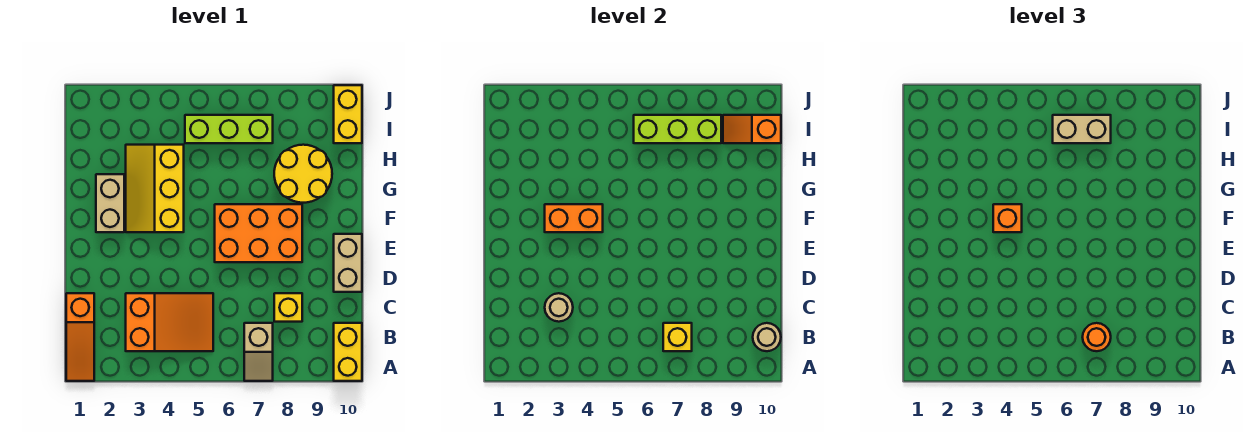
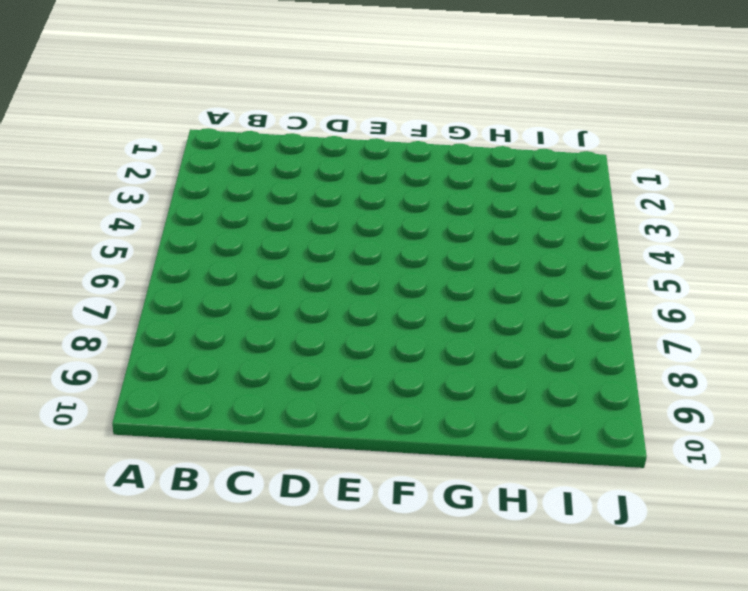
none -> orange slope A1:C1 level 1 top C
none -> tan slope A7:B7 level 1 top B
none -> yellow brick A10:B10 level 1

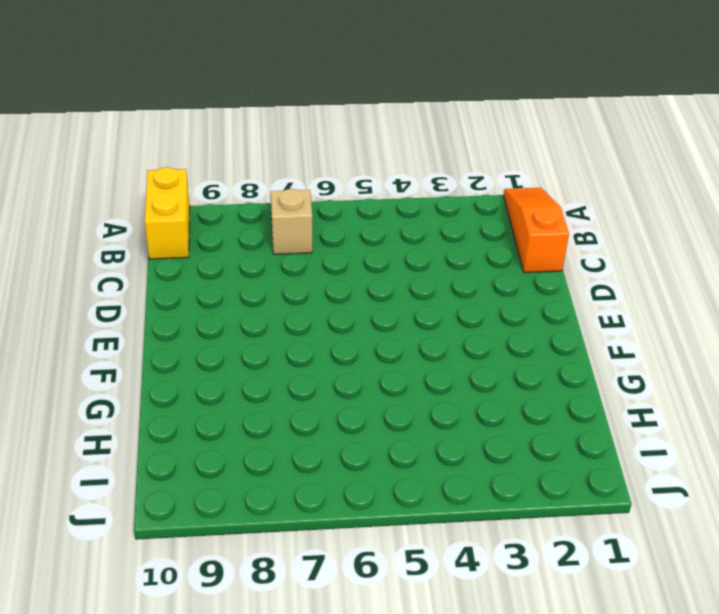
none -> orange slope B3:C5 level 1 top 3
none -> yellow brick C8 level 1
none -> tan brick D10:E10 level 1

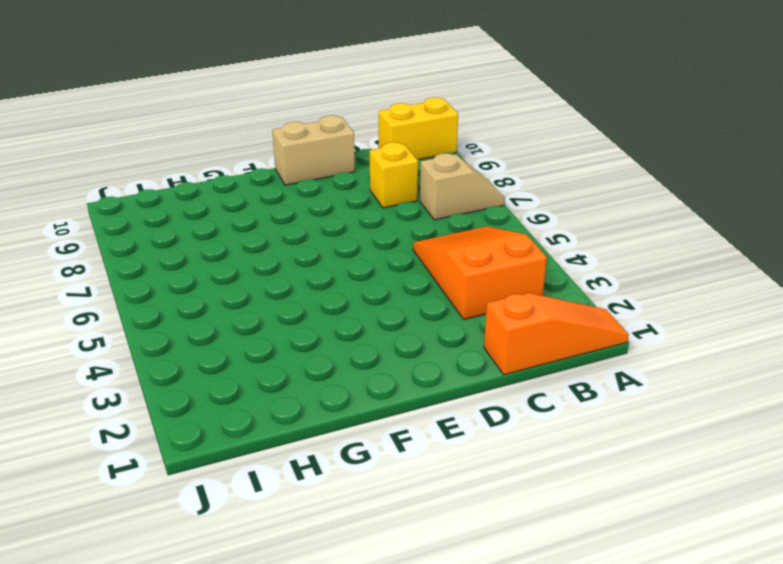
none -> orange brick E6:F8 level 1
none -> tan brick F2:G2 level 1
none -> yellow slope F3:H4 level 1 top 4

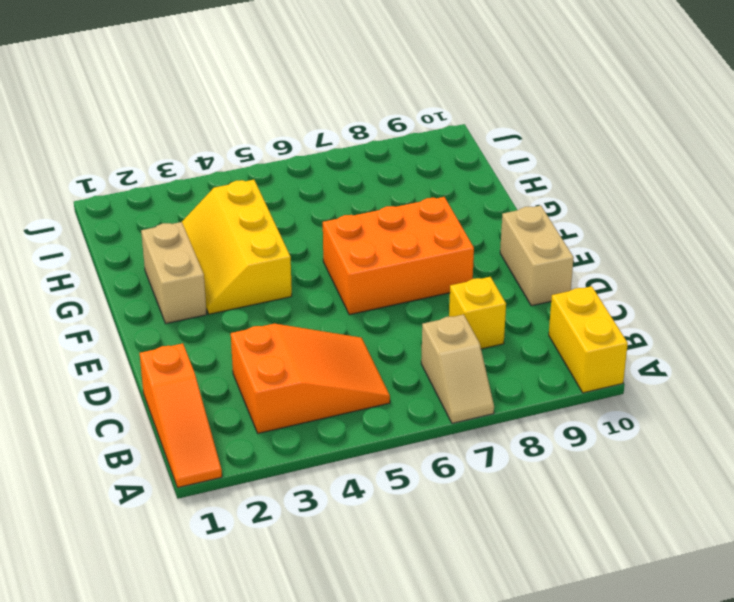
none -> yellow round brick G8:H9 level 1
none -> lime brick I5:I7 level 1
none -> yellow brick I10:J10 level 1

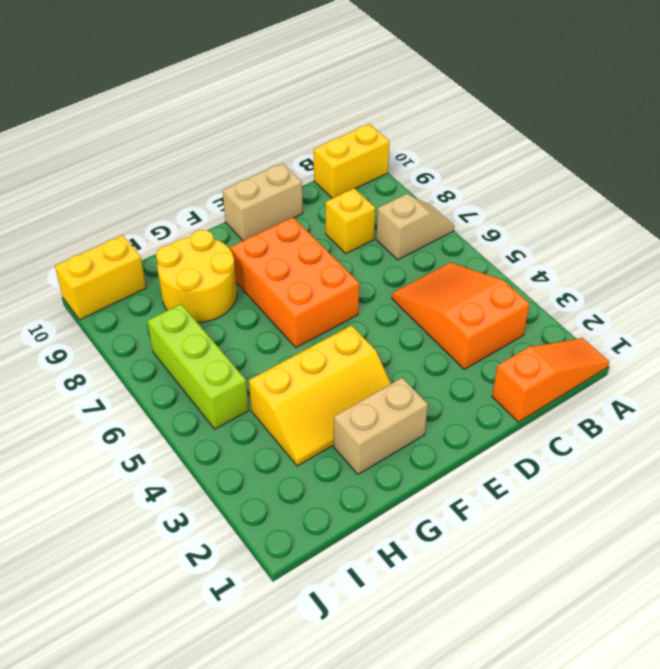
none -> yellow brick B7 level 2
none -> tan round brick B10 level 2
none -> tan round brick C3 level 2

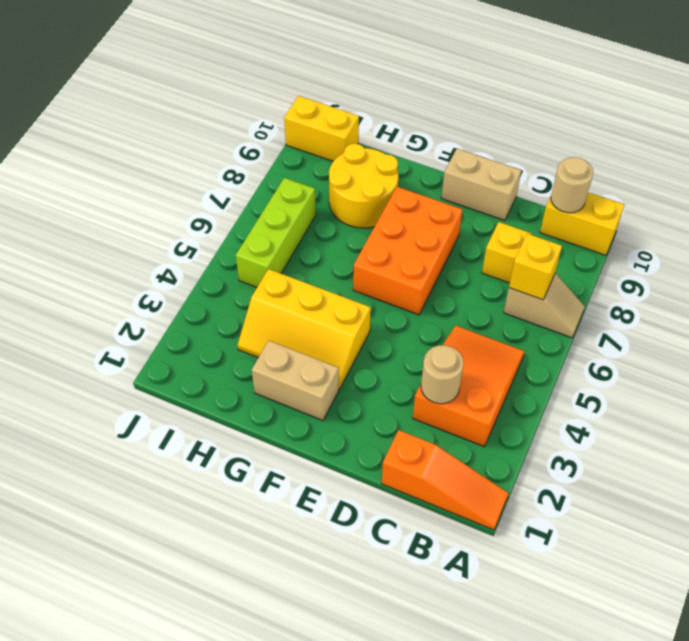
none -> orange brick F3:F4 level 2
none -> lime brick I6:I8 level 2
none -> orange slope I9:I10 level 2 top 10

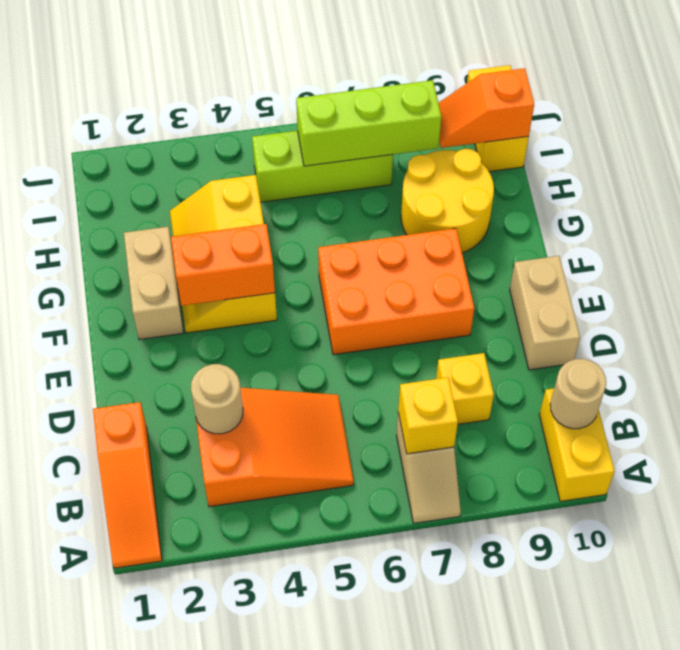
none -> orange round brick B7 level 3
none -> orange brick F4 level 3
none -> tan brick I6:I7 level 3

